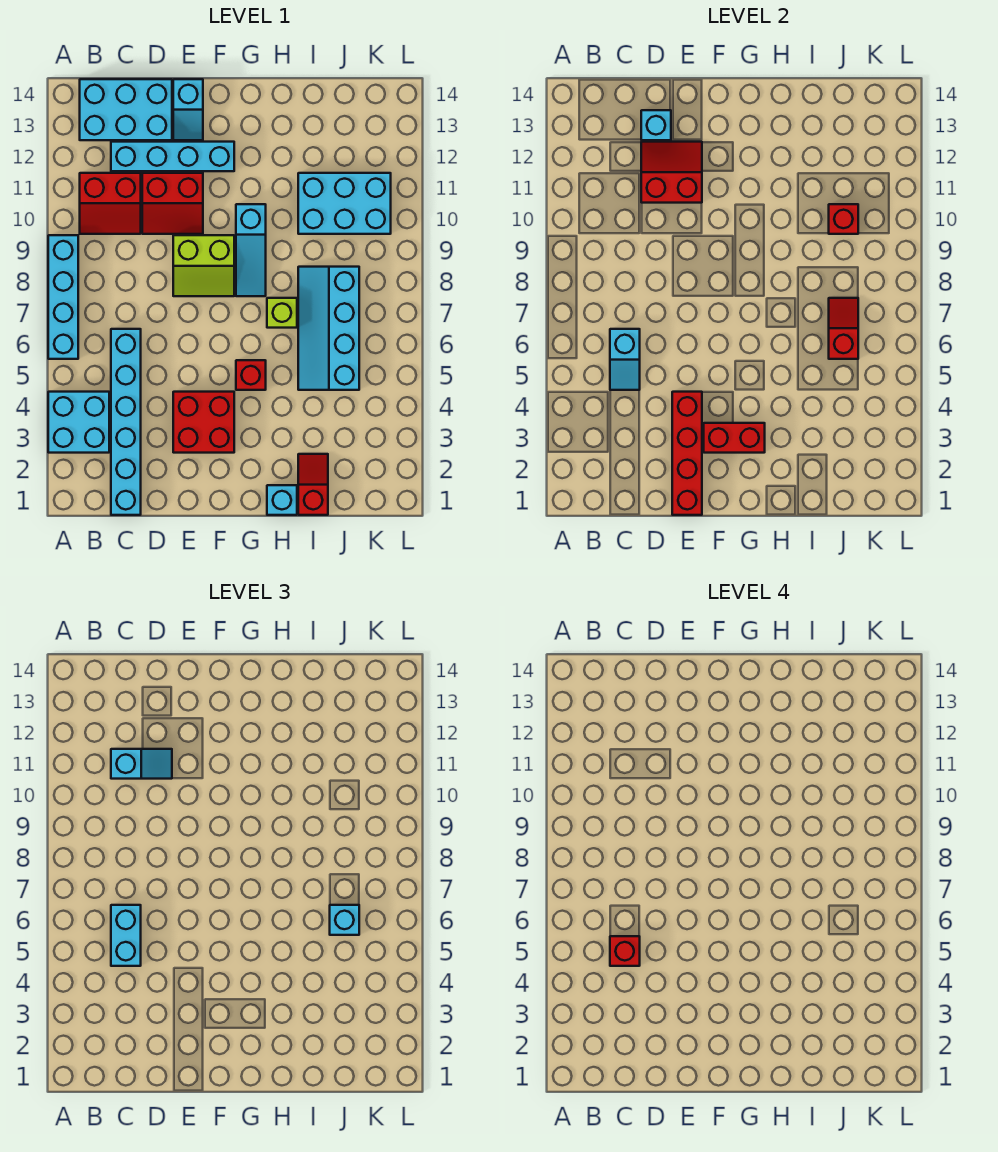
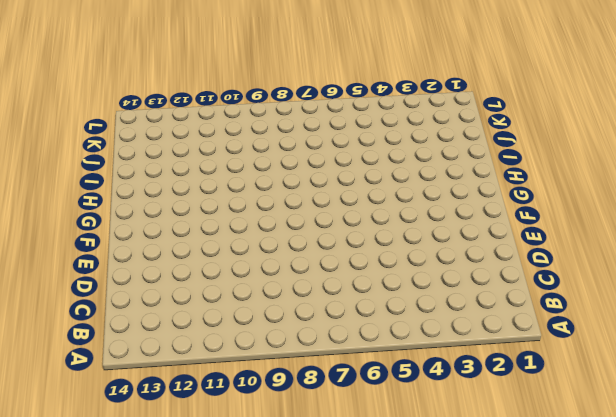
none -> cyan brick A3:B4 level 1
none -> cyan brick A6:A9 level 1
none -> red slope B10:C11 level 1 top 11

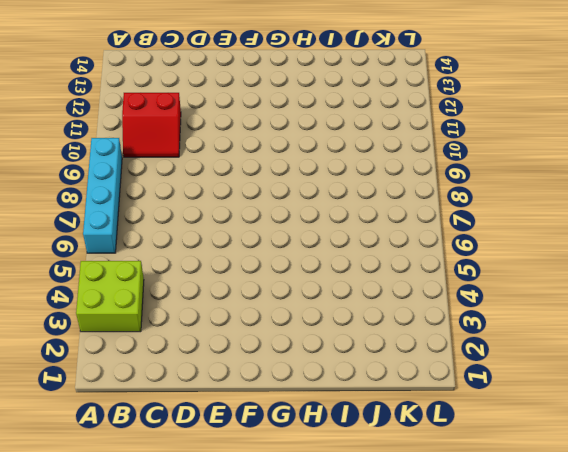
lime brick A3:B4 level 1 -> cyan brick A3:B4 level 1
none -> cyan brick B13:D14 level 1
none -> cyan brick C1:C6 level 1
none -> cyan brick C12:F12 level 1

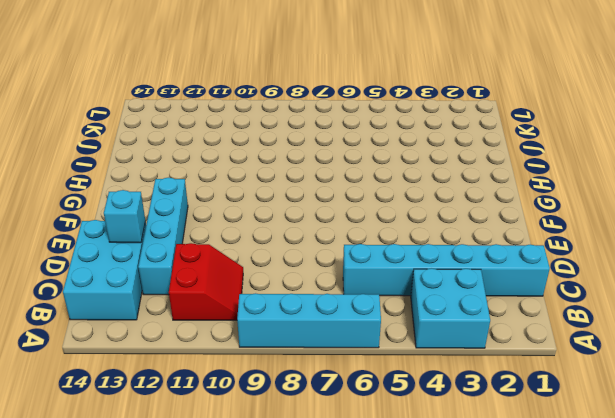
none -> red slope D10:E11 level 1 top 11
none -> red brick E3:F4 level 1
none -> lime slope E8:F9 level 1 top 9

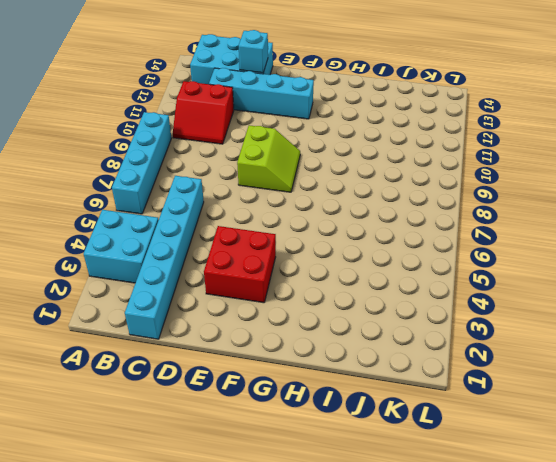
lime slope E8:F9 level 1 top E -> lime slope E8:F9 level 1 top 9
none -> red slope D10:E11 level 1 top 11
none -> cyan slope E13:E14 level 1 top 14
none -> red brick G5 level 1

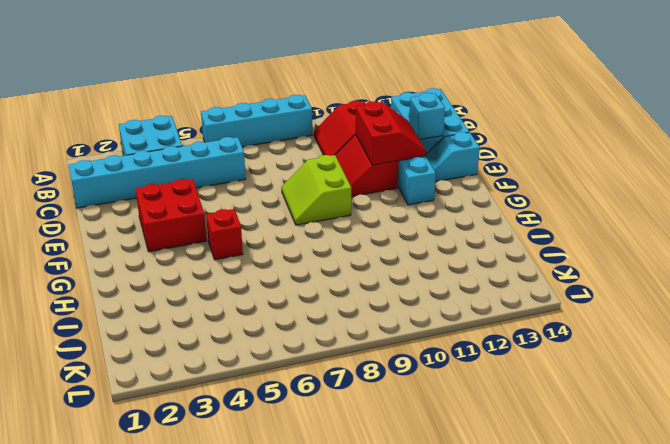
none -> cyan slope G8:G10 level 1 top 10
none -> cyan brick H1 level 1
none -> lime brick H7 level 1

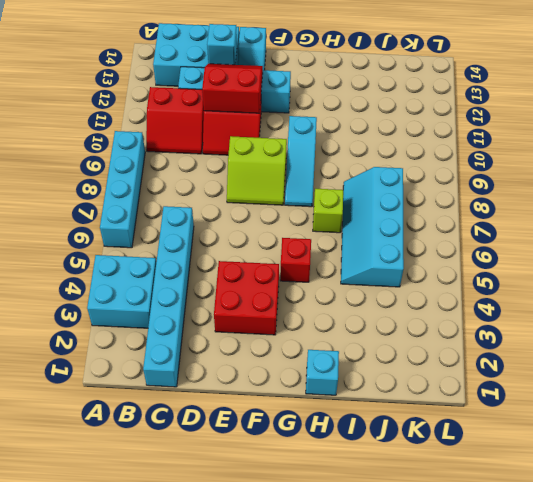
none -> red slope I1:I2 level 1 top 1
none -> cyan brick I10:K11 level 1
none -> cyan slope C5:C6 level 2 top 6

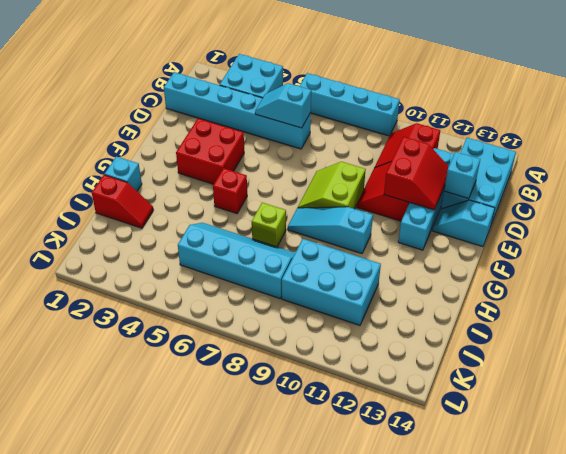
cyan brick I9:J11 level 1 -> cyan brick I10:K11 level 1
none -> red brick E1:E4 level 2
none -> red brick F3:G3 level 2
none -> red slope J6:J7 level 2 top 6

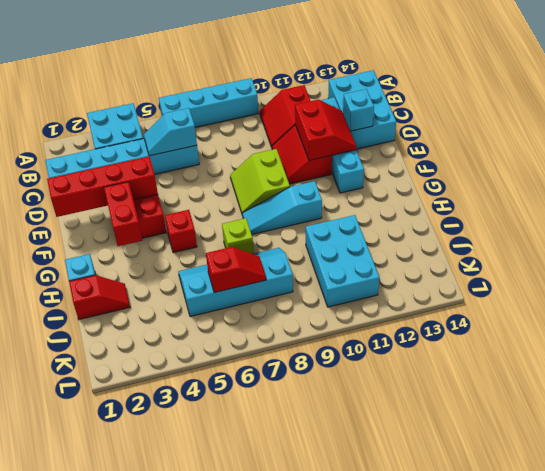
none -> cyan slope E13:E14 level 1 top 14
none -> red brick J10 level 2
none -> cyan brick C5:C6 level 3

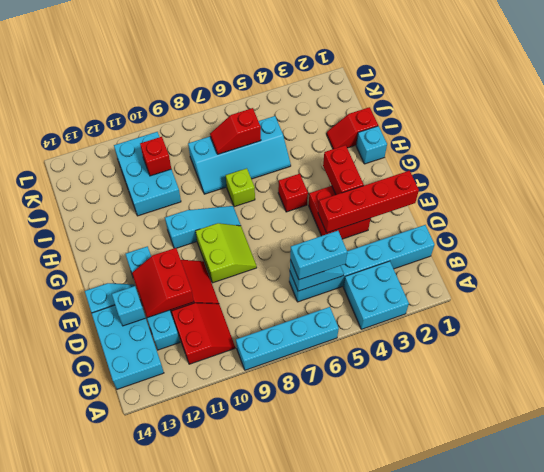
none -> cyan slope C11:D11 level 3 top C
none -> cyan brick J6 level 3
none -> red brick C5 level 4

